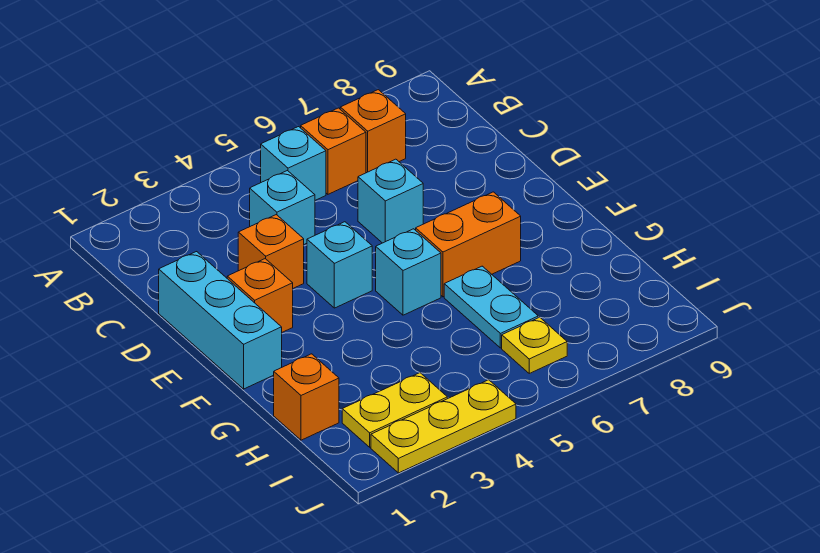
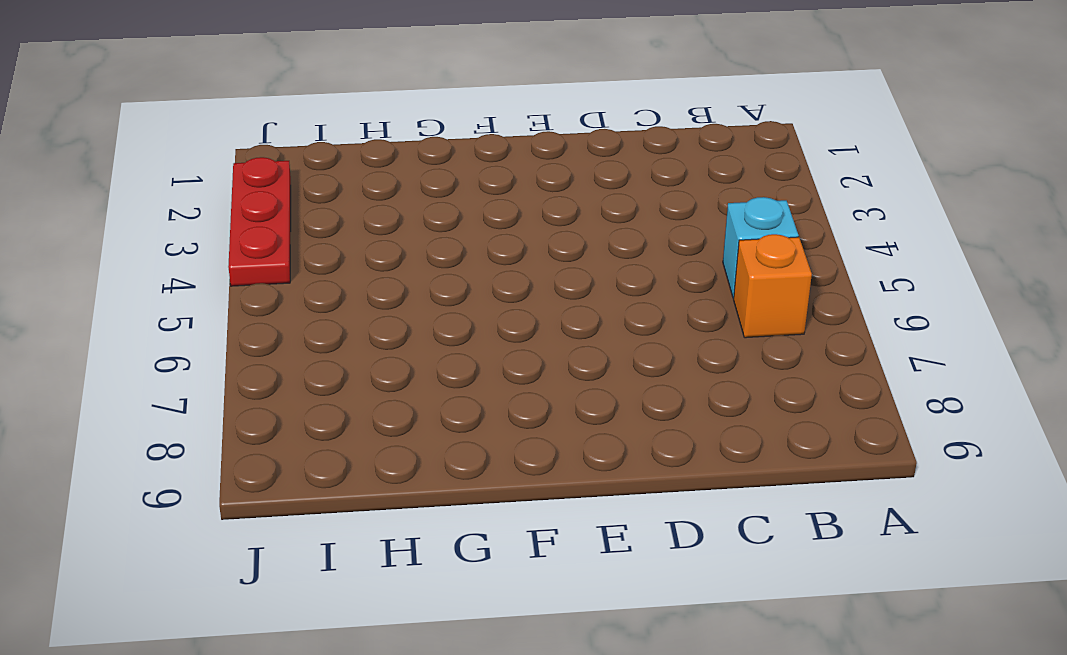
red plate J2:J4 level 1 -> yellow plate J2:J4 level 1
none -> orange brick B7 level 1
none -> cyan brick C4 level 1
none -> cyan brick D1:F1 level 1

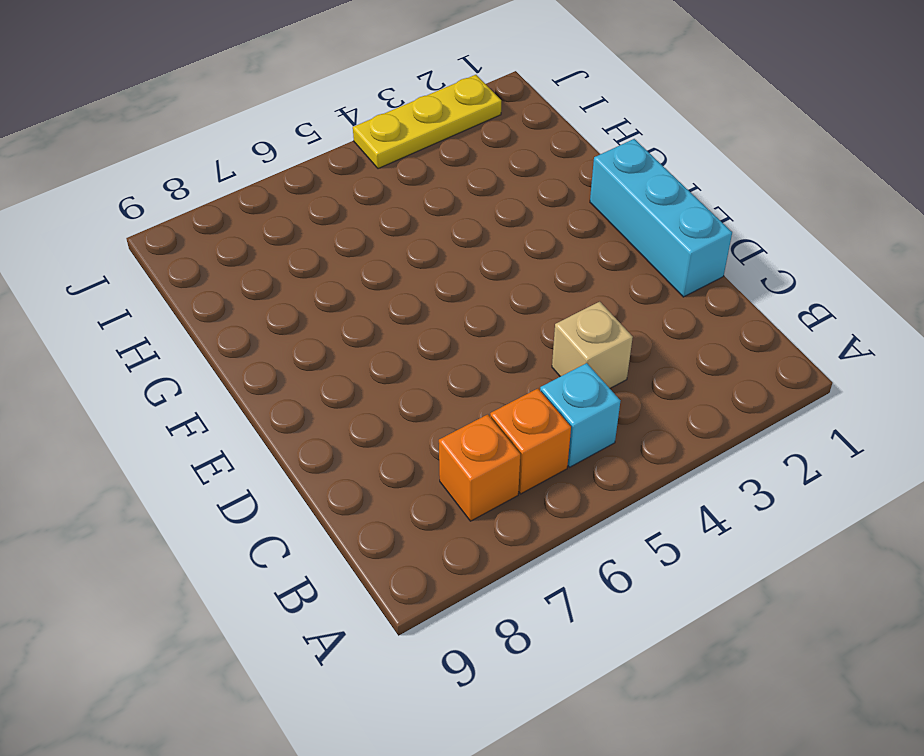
tan brick C4 level 1 -> cyan brick C4 level 1
none -> orange brick D3 level 1
none -> cyan brick D6 level 1
none -> orange brick E2 level 1

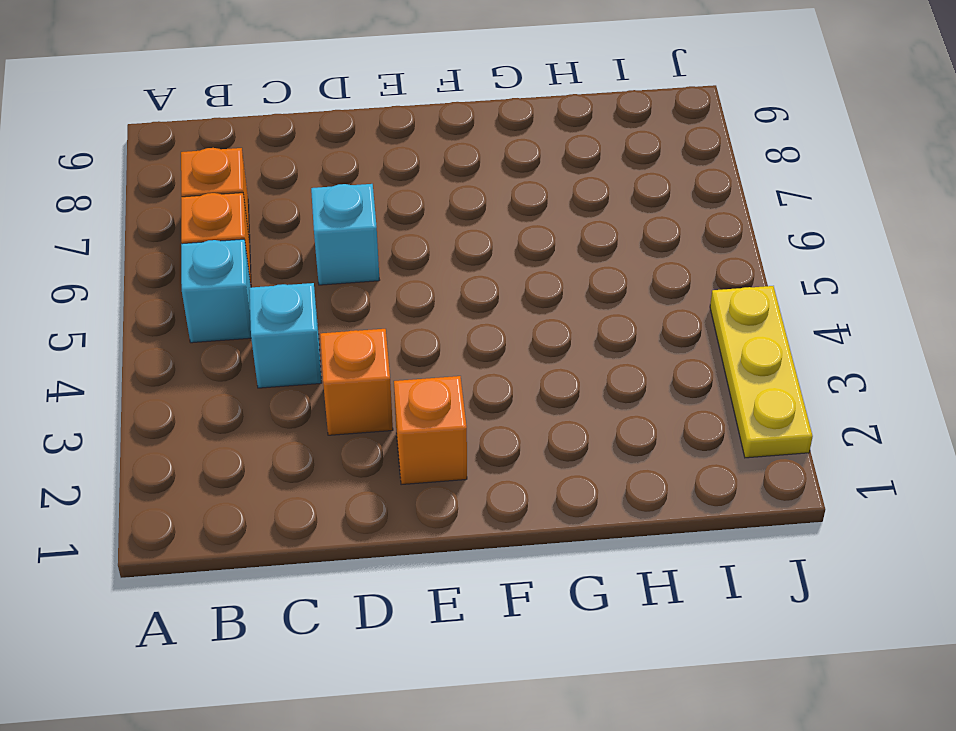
none -> cyan brick D1:F1 level 1
none -> cyan brick E4 level 1
none -> cyan brick F5 level 1

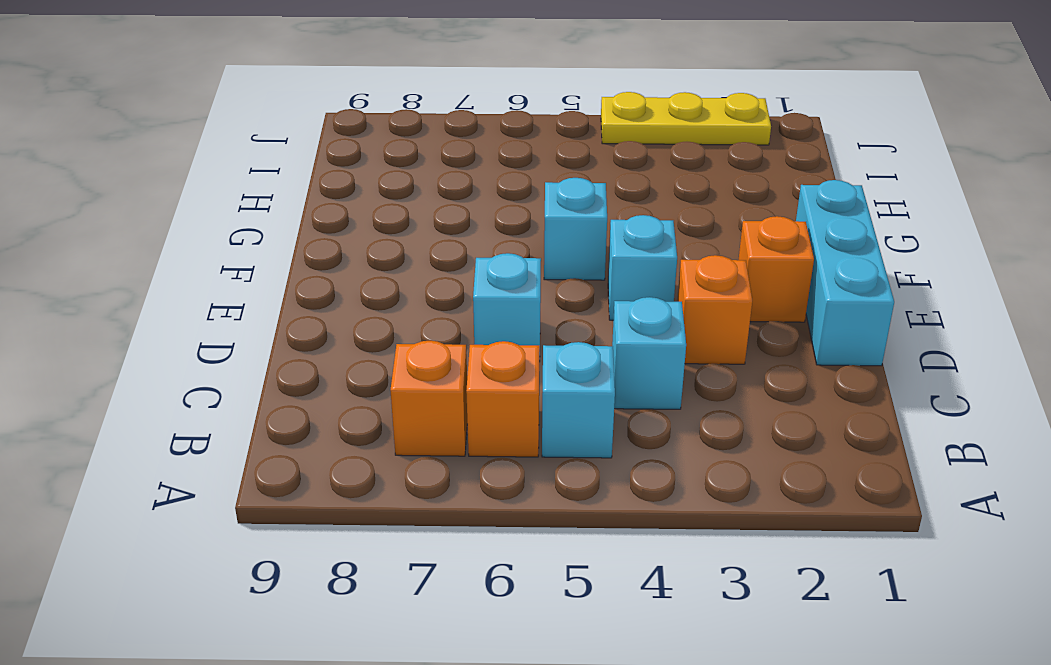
none -> orange brick F6:F7 level 1
none -> cyan plate G6:H6 level 1
none -> orange brick H1 level 1

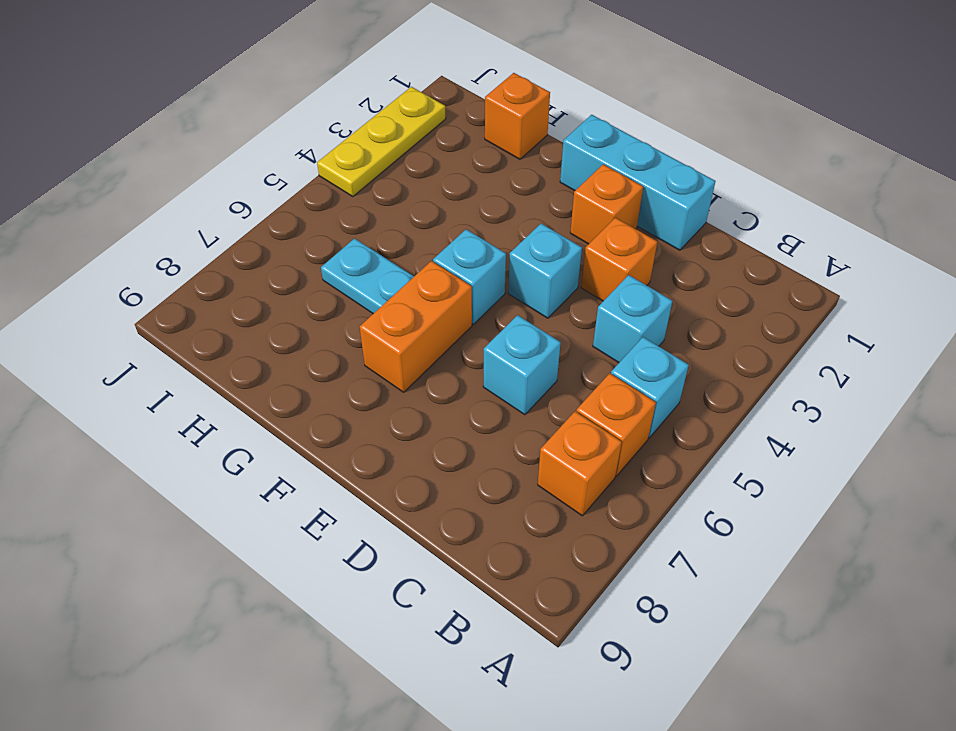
none -> yellow plate I2:I3 level 1
none -> yellow plate I6 level 1

